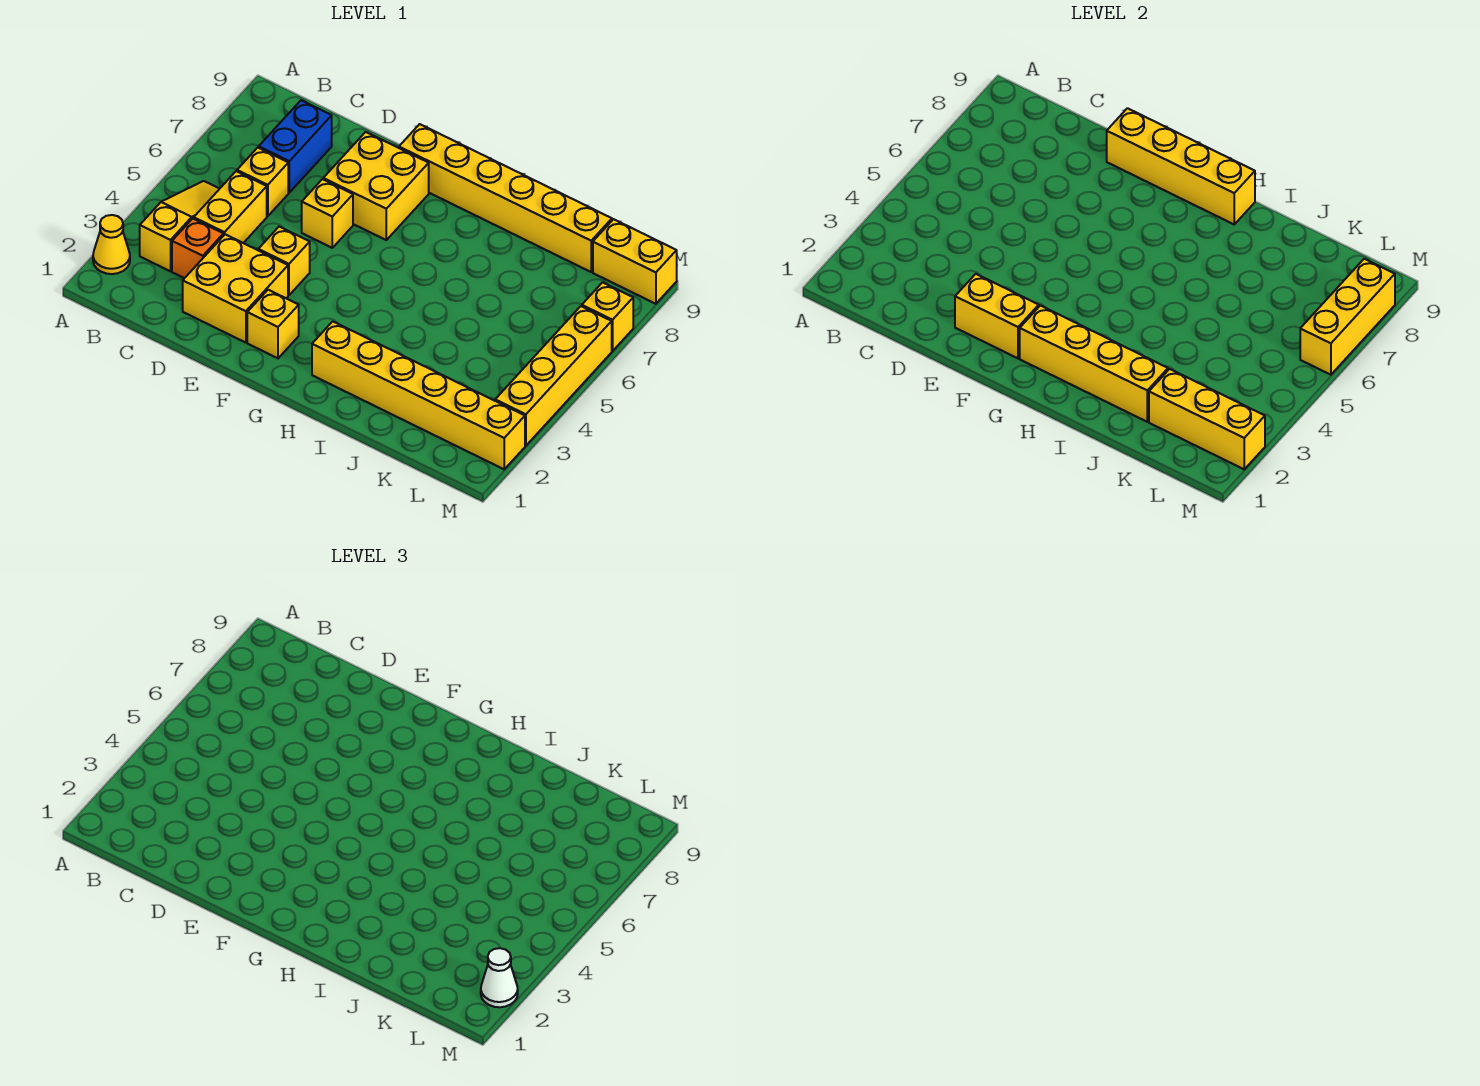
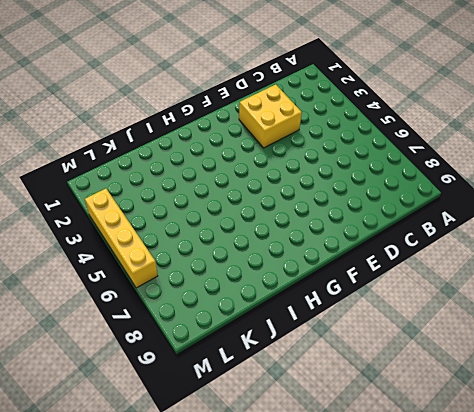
none -> yellow cone A2 level 1
none -> yellow slope B3:B5 level 1 top 3
none -> orange brick C3 level 1

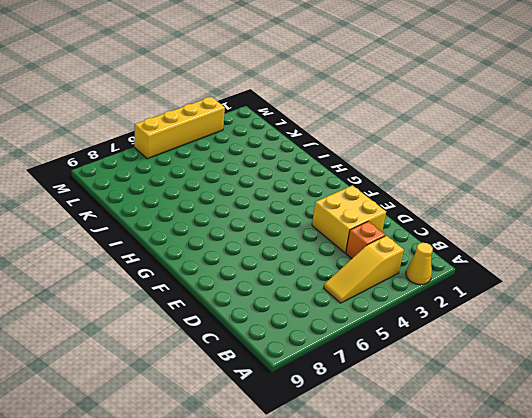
none -> yellow brick C4:C5 level 1
none -> yellow brick C6 level 1
none -> blue brick C7:C8 level 1

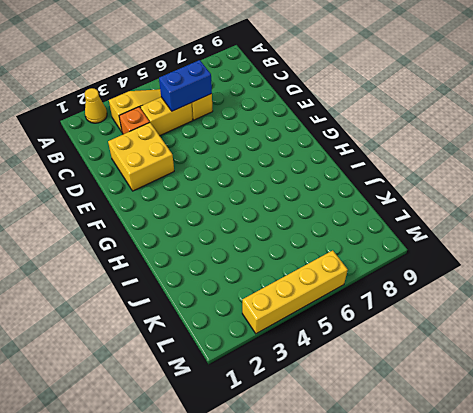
blue brick C5:C6 level 2 -> blue brick C7:C8 level 1
none -> yellow brick E4 level 1
none -> yellow brick E6 level 1
none -> yellow brick E7:F8 level 1

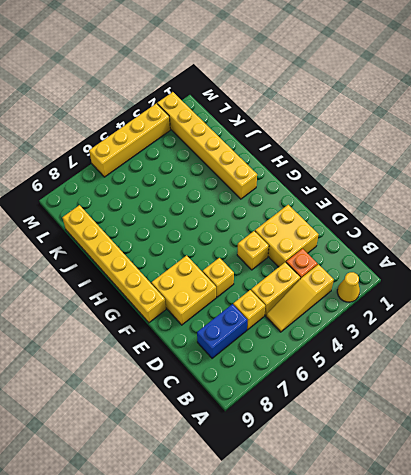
none -> yellow brick F2 level 1
none -> yellow brick L9:M9 level 1
none -> yellow brick M7 level 1

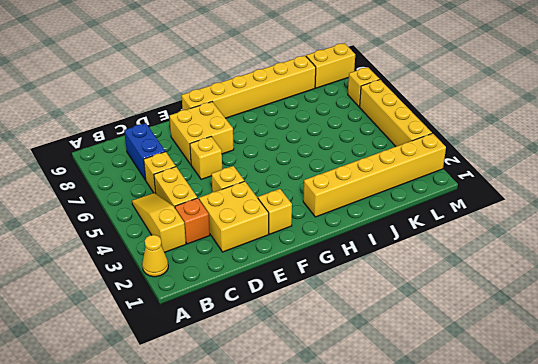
none -> yellow brick E2:F2 level 2
none -> yellow brick E9:H9 level 2
none -> yellow brick G2:J2 level 2

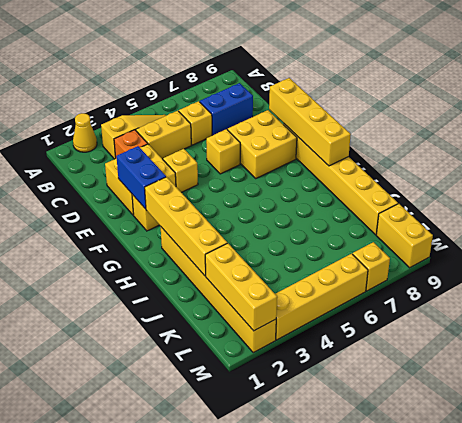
blue brick E2:F2 level 2 -> yellow brick E2:F2 level 2
none -> yellow brick M6:M8 level 2
none -> white cone M2 level 3

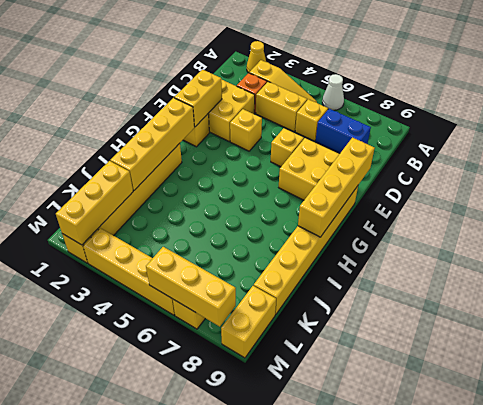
white cone A6 level 1 -> white cone M2 level 3

